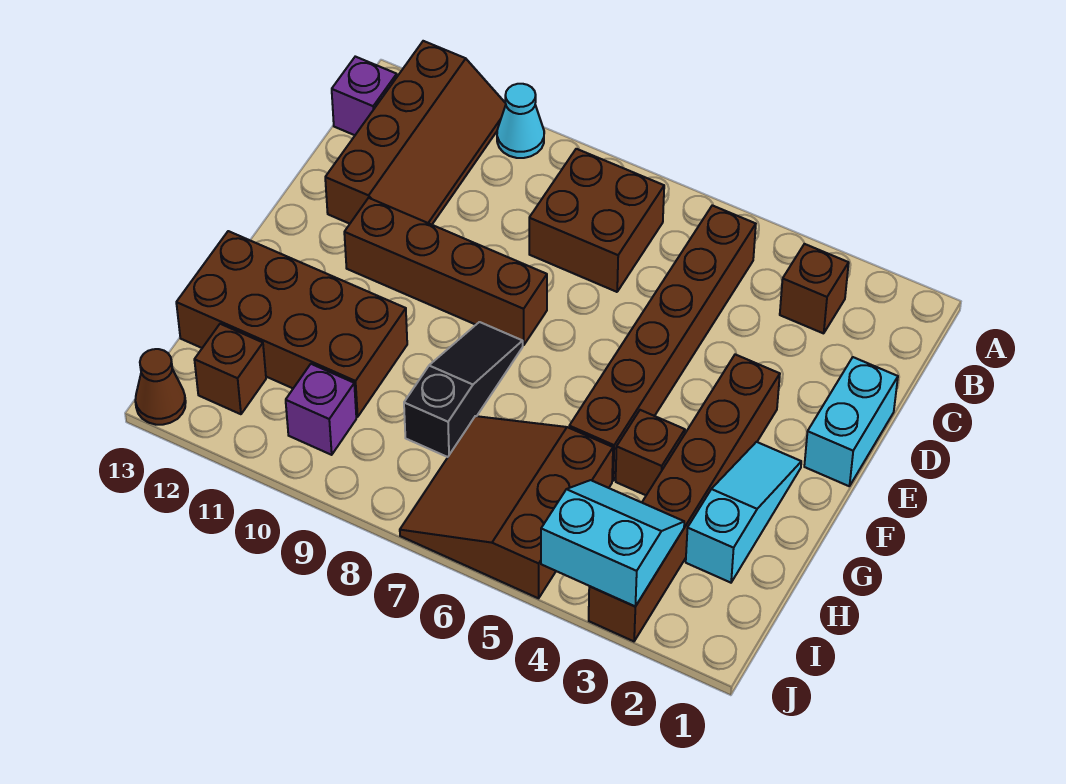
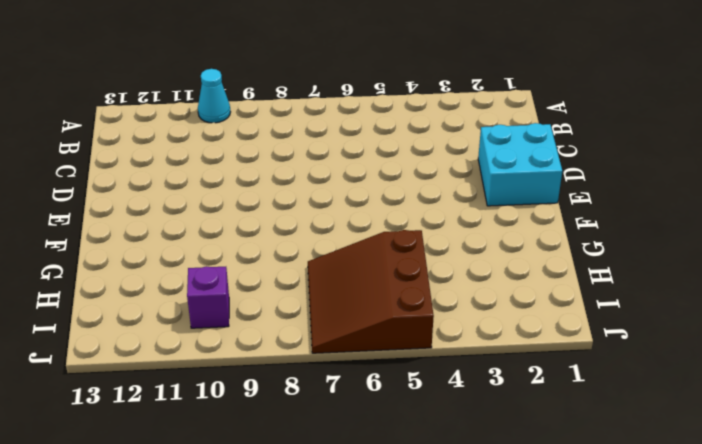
cyan brick D1:E2 level 1 -> cyan brick D1:E1 level 1
none -> brown slope A11:D12 level 1 top 12
none -> brown brick B3 level 1
none -> brown brick B5:G5 level 1

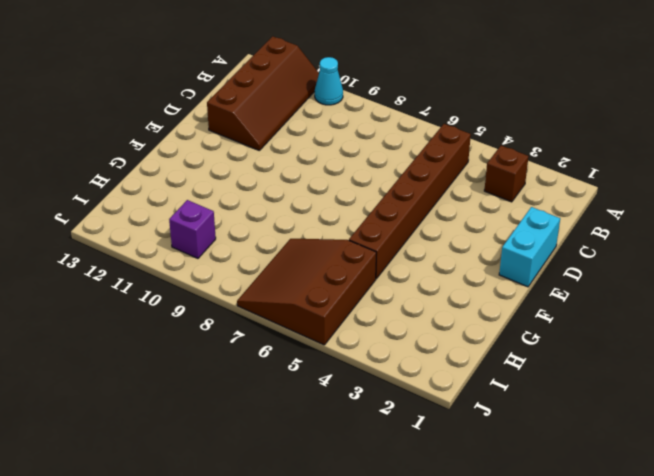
none -> brown brick B7:C8 level 1
none -> purple brick B13 level 1
none -> brown brick E3:J3 level 1

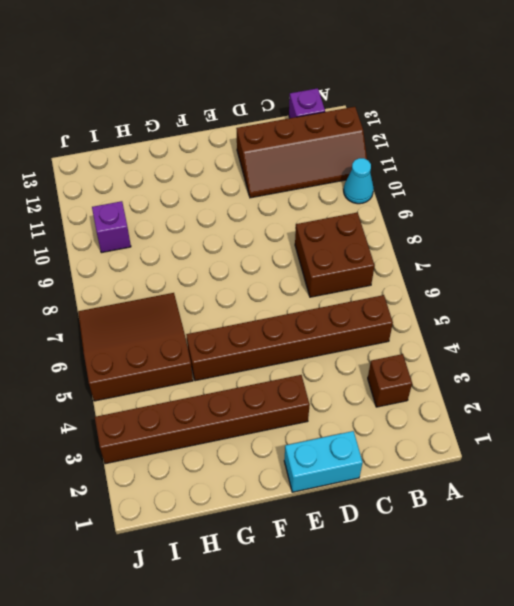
none -> brown brick E8:E11 level 1
none -> cyan slope F2:H2 level 1 top H
none -> black slope F8:H8 level 1 top H

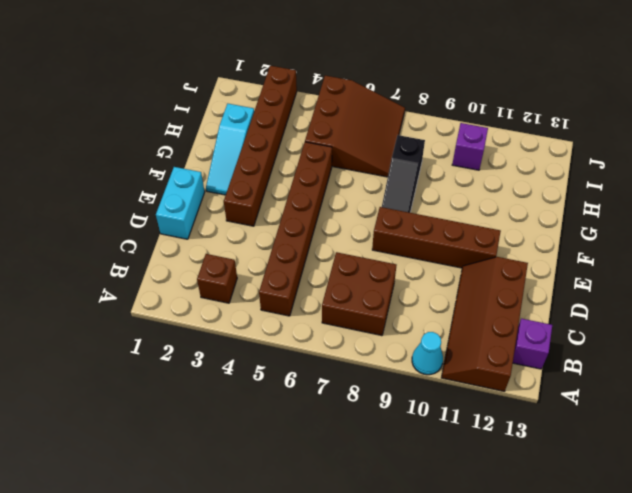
none -> brown brick G4 level 1
none -> brown brick G10:H13 level 1
none -> brown brick I12 level 1

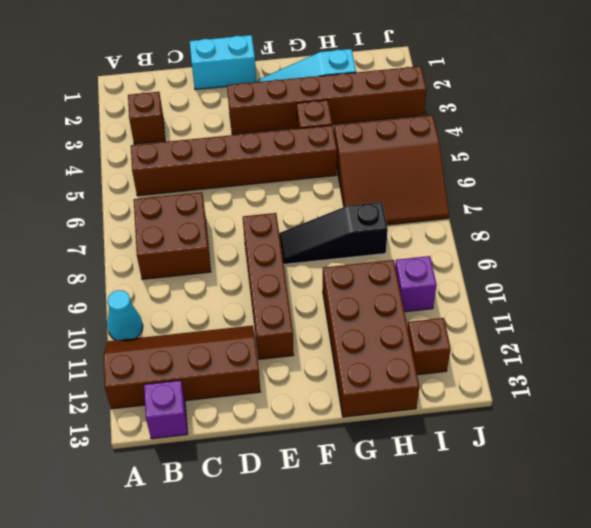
none -> brown cone J13 level 1
none -> cyan slope I3:J4 level 2 top J

